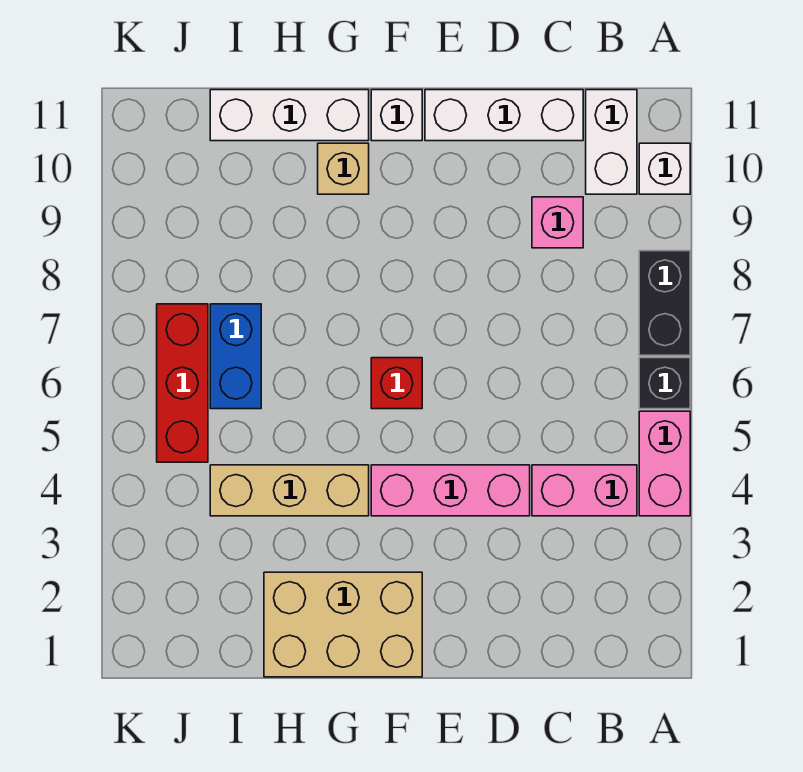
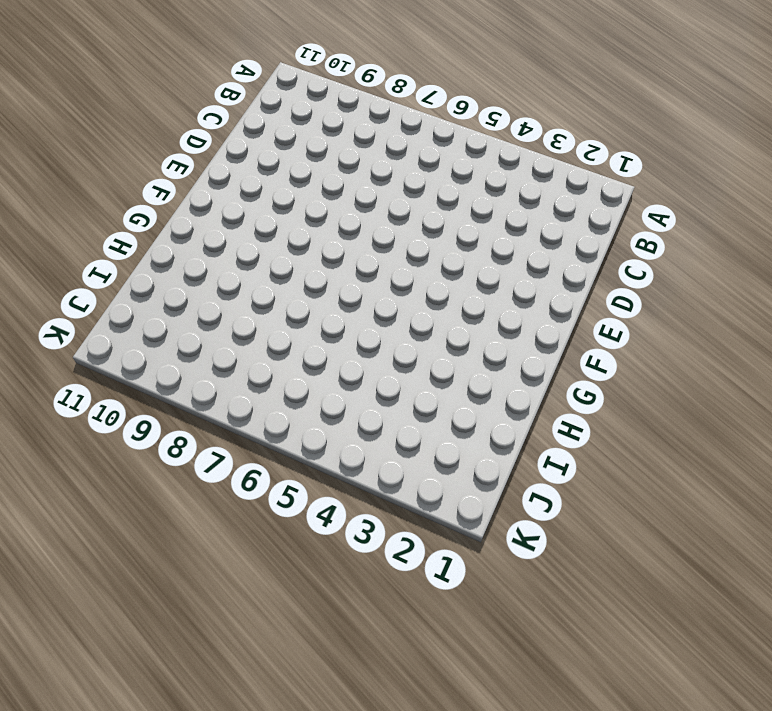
none -> pink brick A4:A5 level 1
none -> black brick A6 level 1
none -> black brick A7:A8 level 1

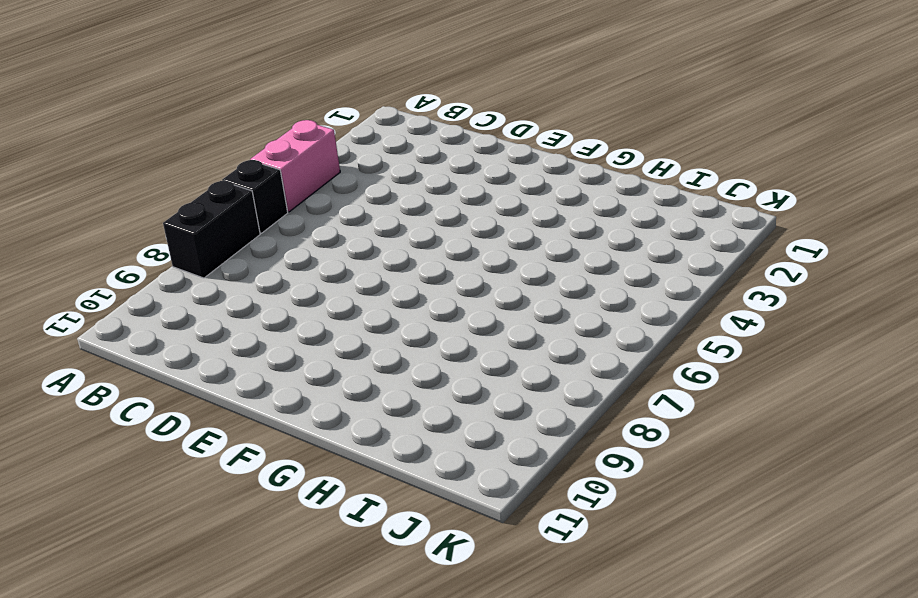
none -> white brick A10 level 1
none -> pink brick B4:C4 level 1
none -> white brick B10:B11 level 1

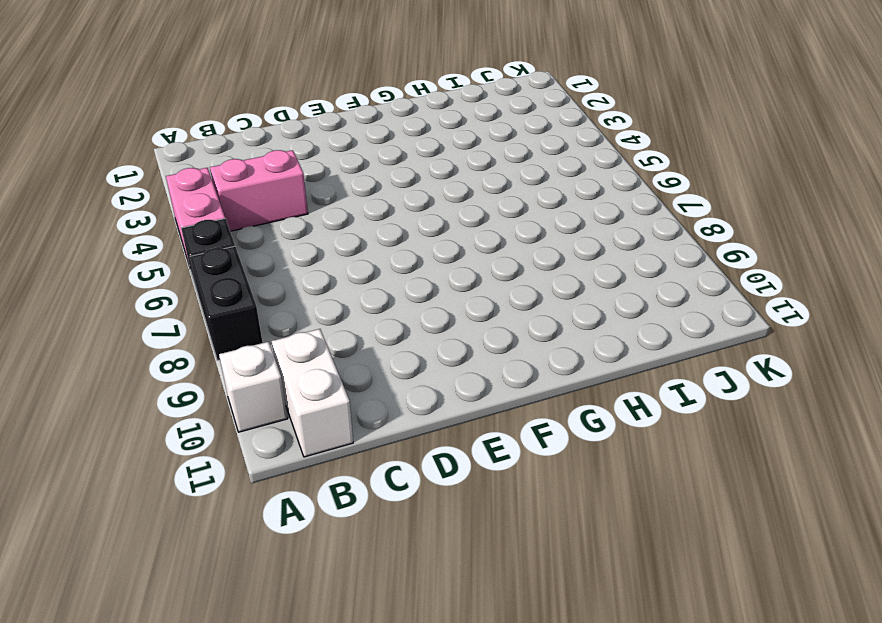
none -> pink brick C9 level 1
none -> white brick C11:E11 level 1
none -> pink brick D4:F4 level 1

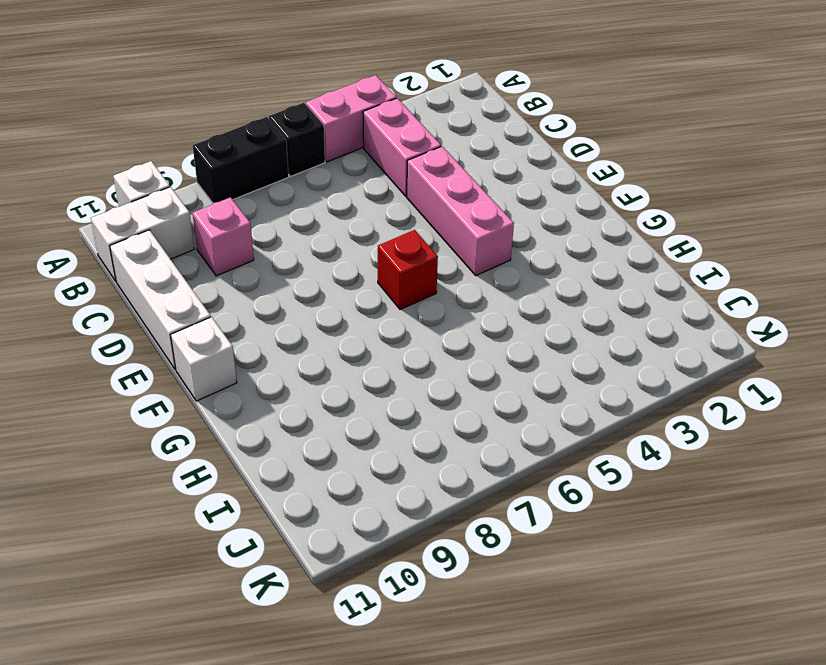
none -> tan brick F1:H2 level 1
none -> tan brick G4:I4 level 1
none -> tan brick G10 level 1

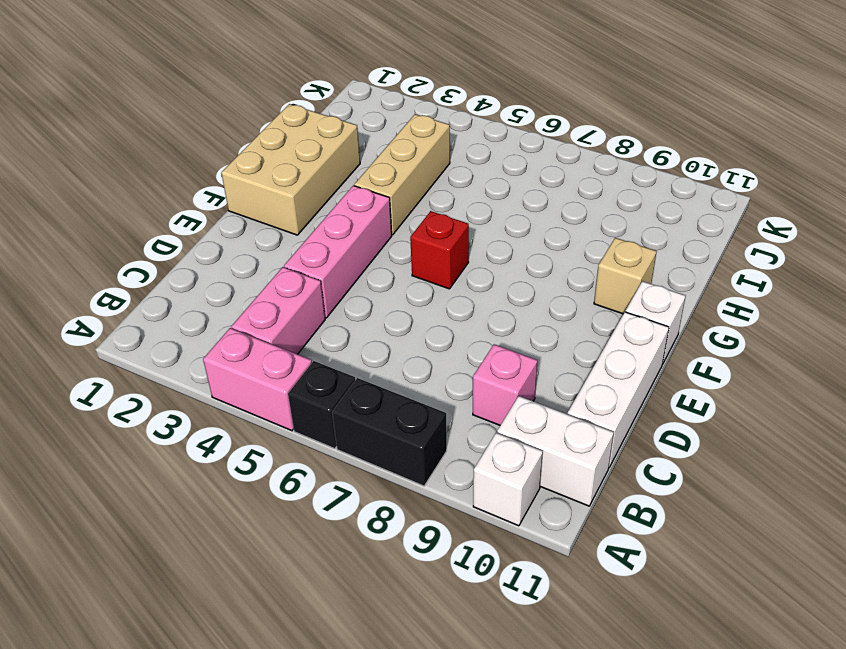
none -> white brick G11:I11 level 1
none -> blue brick I6:I7 level 1
none -> red brick J5:J7 level 1

